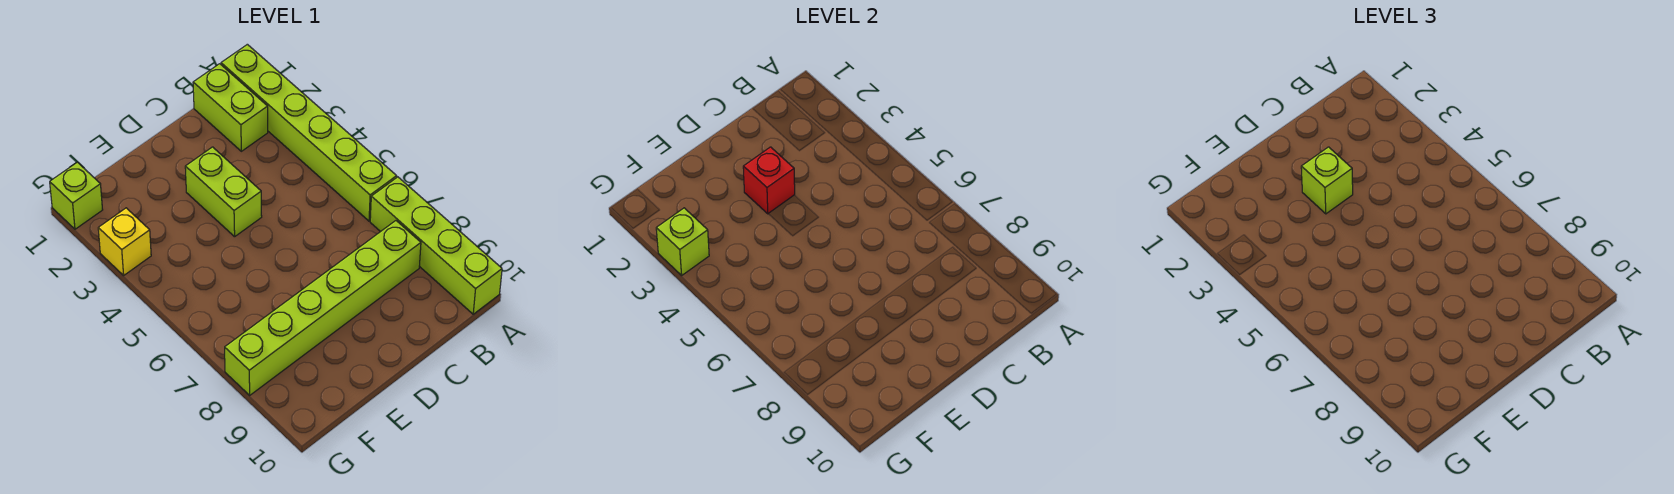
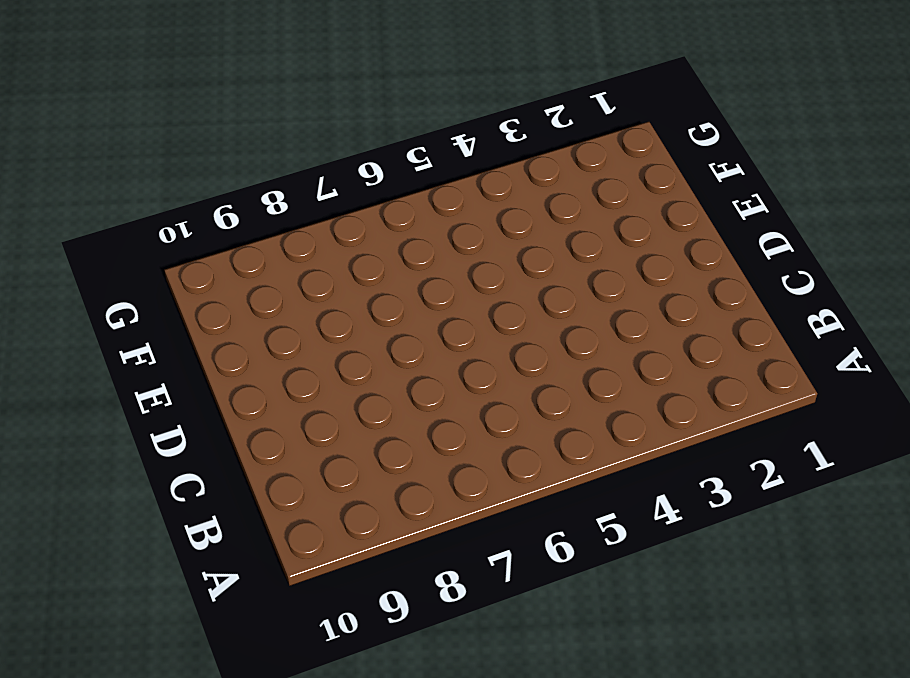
none -> lime brick A1:A6 level 1
none -> lime brick A7:A10 level 1

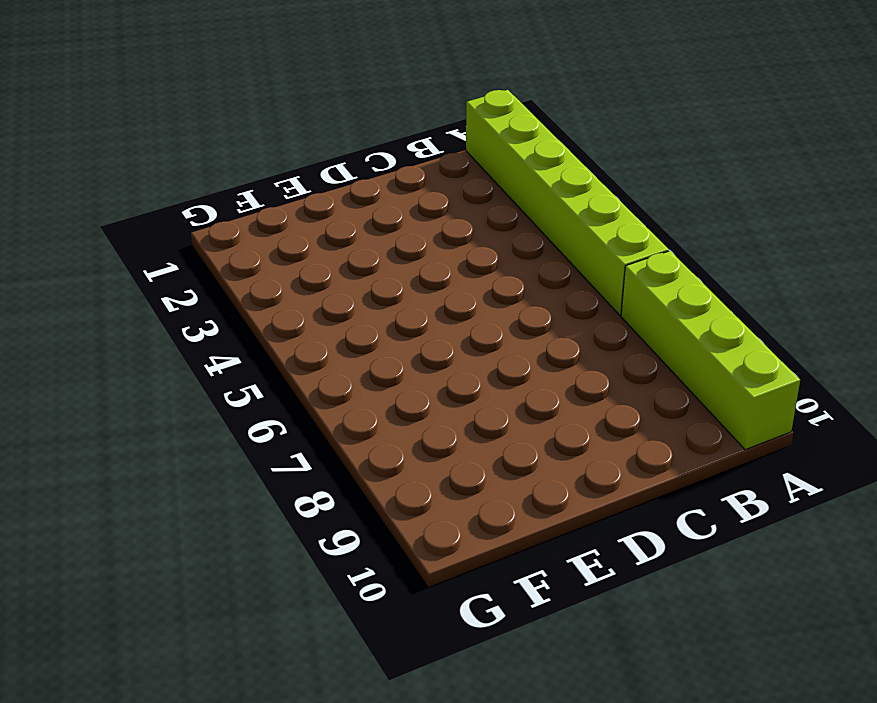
none -> lime brick B1:B2 level 1
none -> lime brick B8:G8 level 1

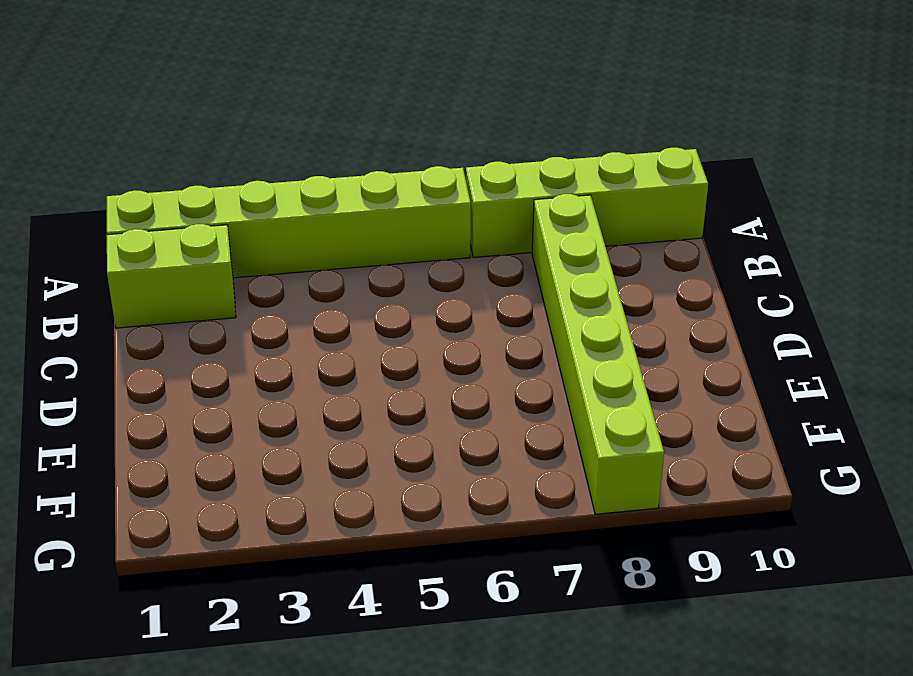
none -> lime brick D3:D4 level 1
none -> lime brick G1 level 1

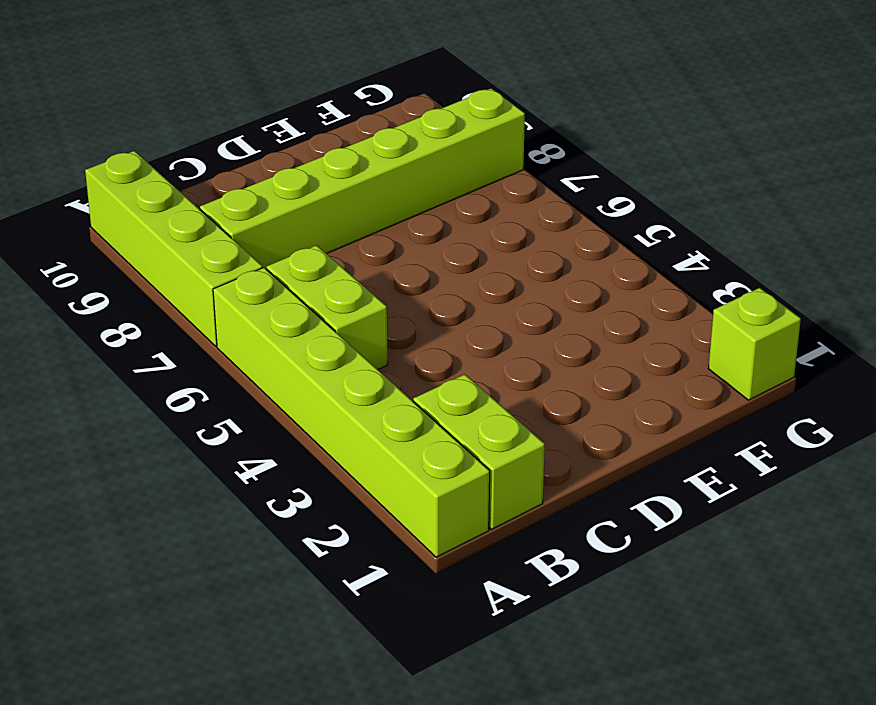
lime brick B5:B6 level 1 -> lime brick D3:D4 level 1
none -> yellow brick G3 level 1
none -> red brick D3 level 2

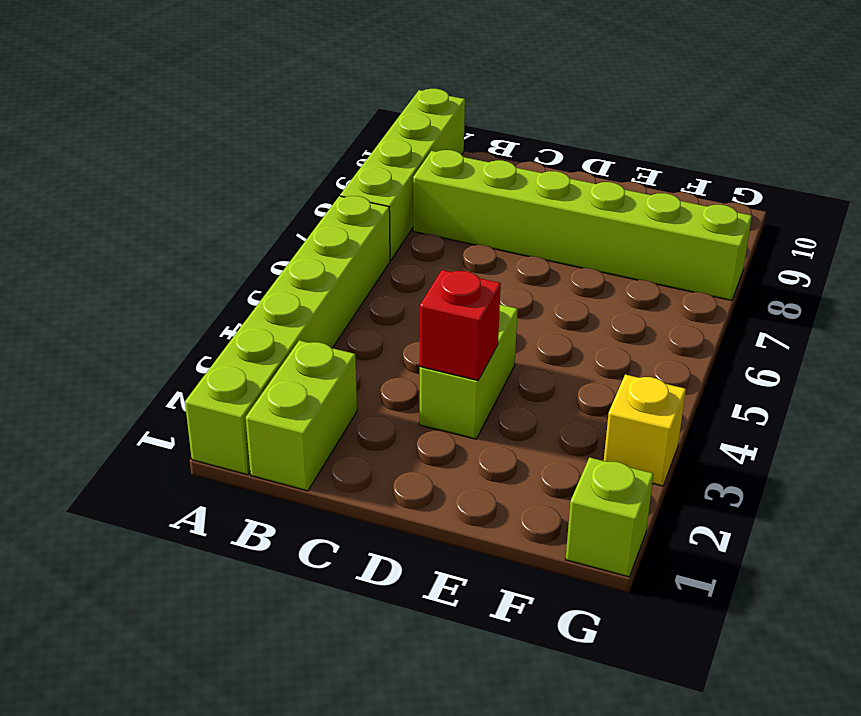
none -> lime brick G3 level 2
none -> lime brick D3 level 3

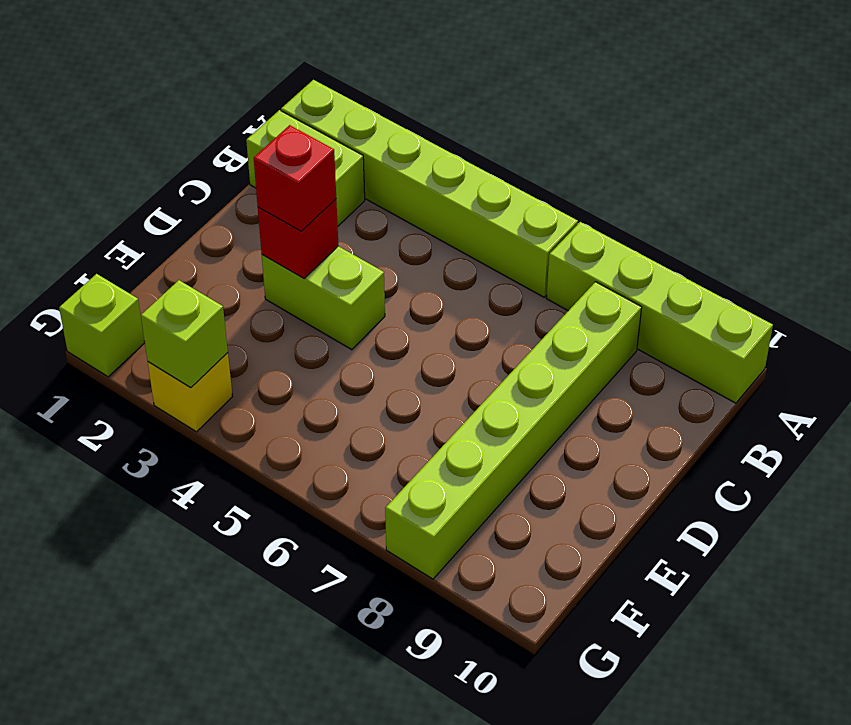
red brick D3 level 3 -> lime brick D3 level 3

